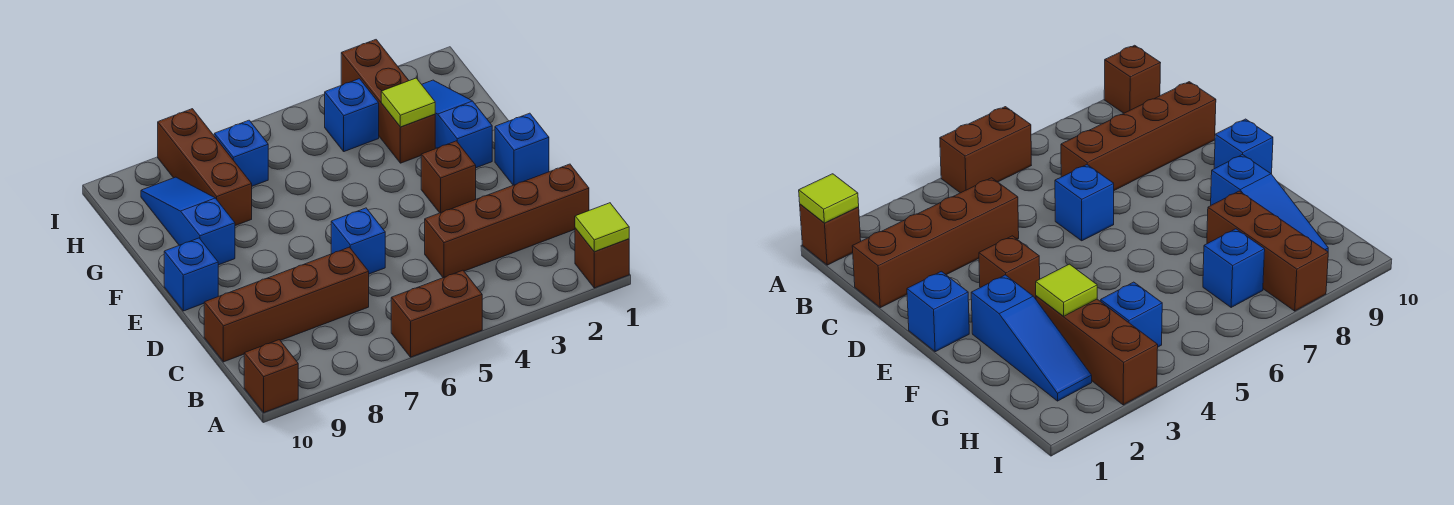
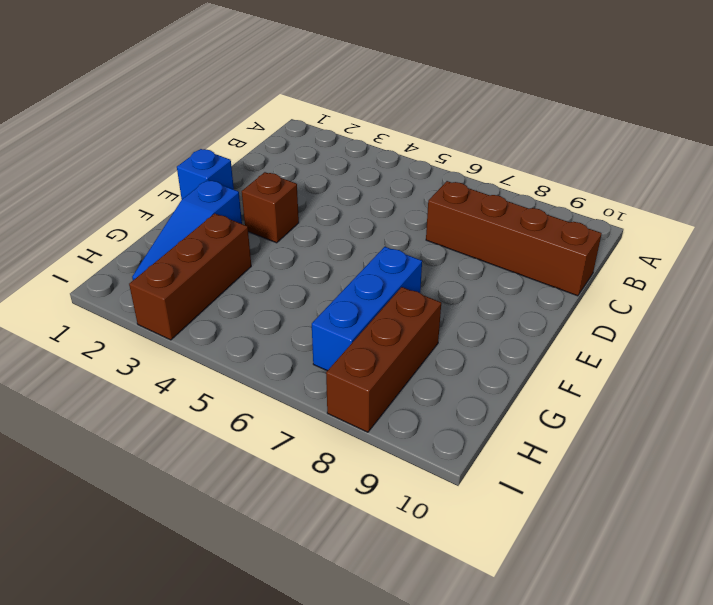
blue brick F7:H7 level 1 -> blue brick H7 level 1
none -> brown brick A1 level 1
none -> brown brick A5:A6 level 1
none -> brown brick A10 level 1

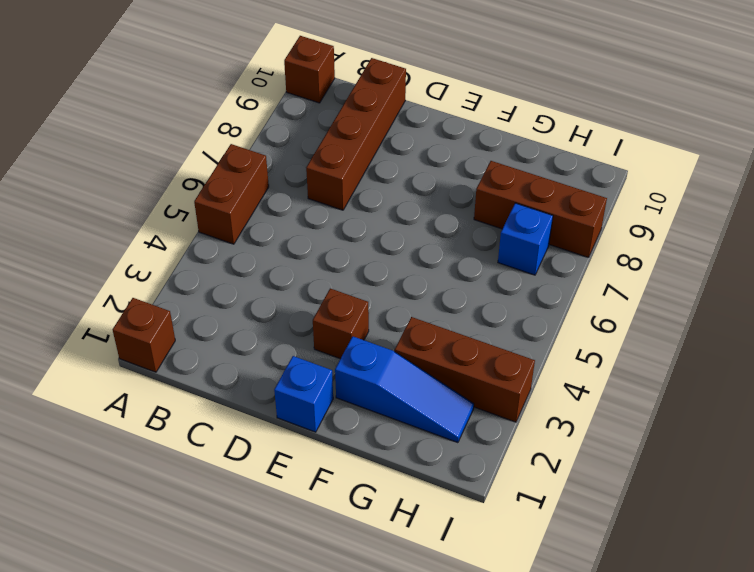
none -> brown brick C1:C4 level 1
none -> blue brick D6 level 1
none -> blue brick E10 level 1

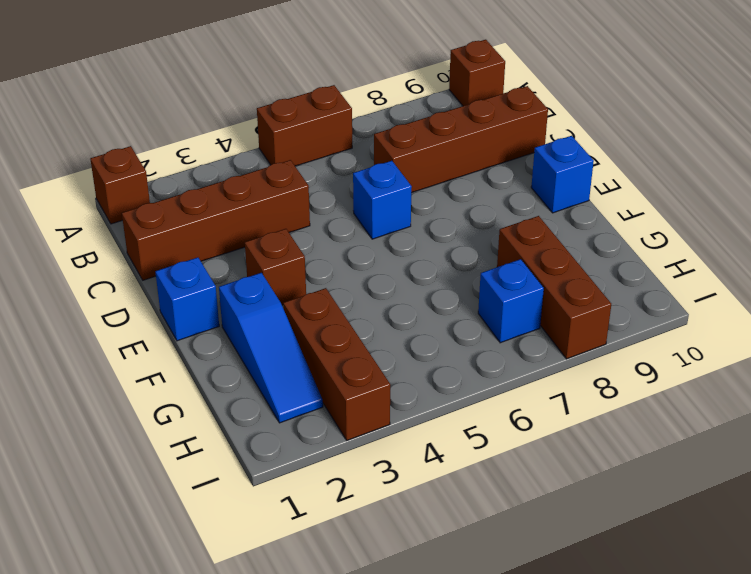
none -> blue slope F9:H9 level 1 top F
none -> blue brick H4 level 1
none -> lime tile A1 level 2

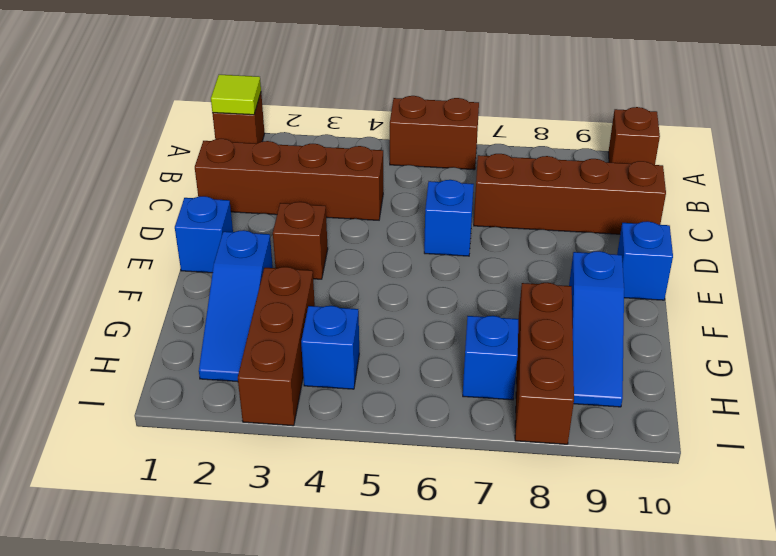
none -> lime tile G3 level 2

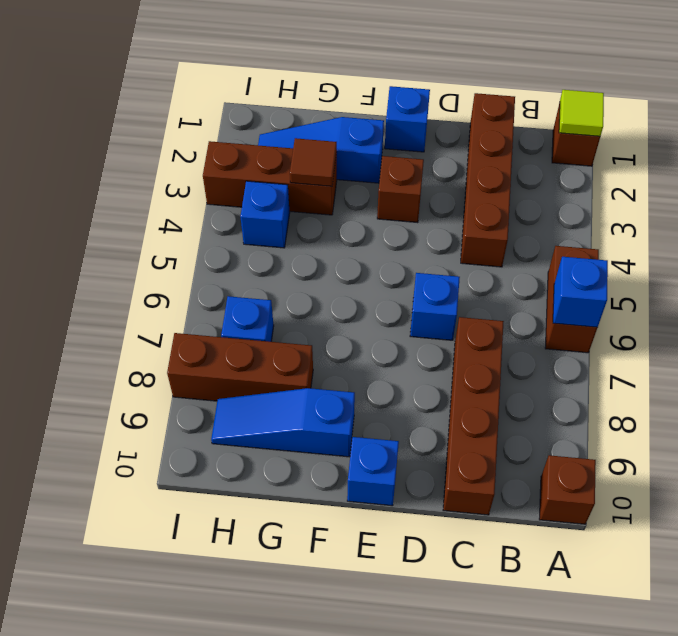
blue brick A6 level 2 -> none
brown tile G3 level 2 -> lime tile G3 level 2

